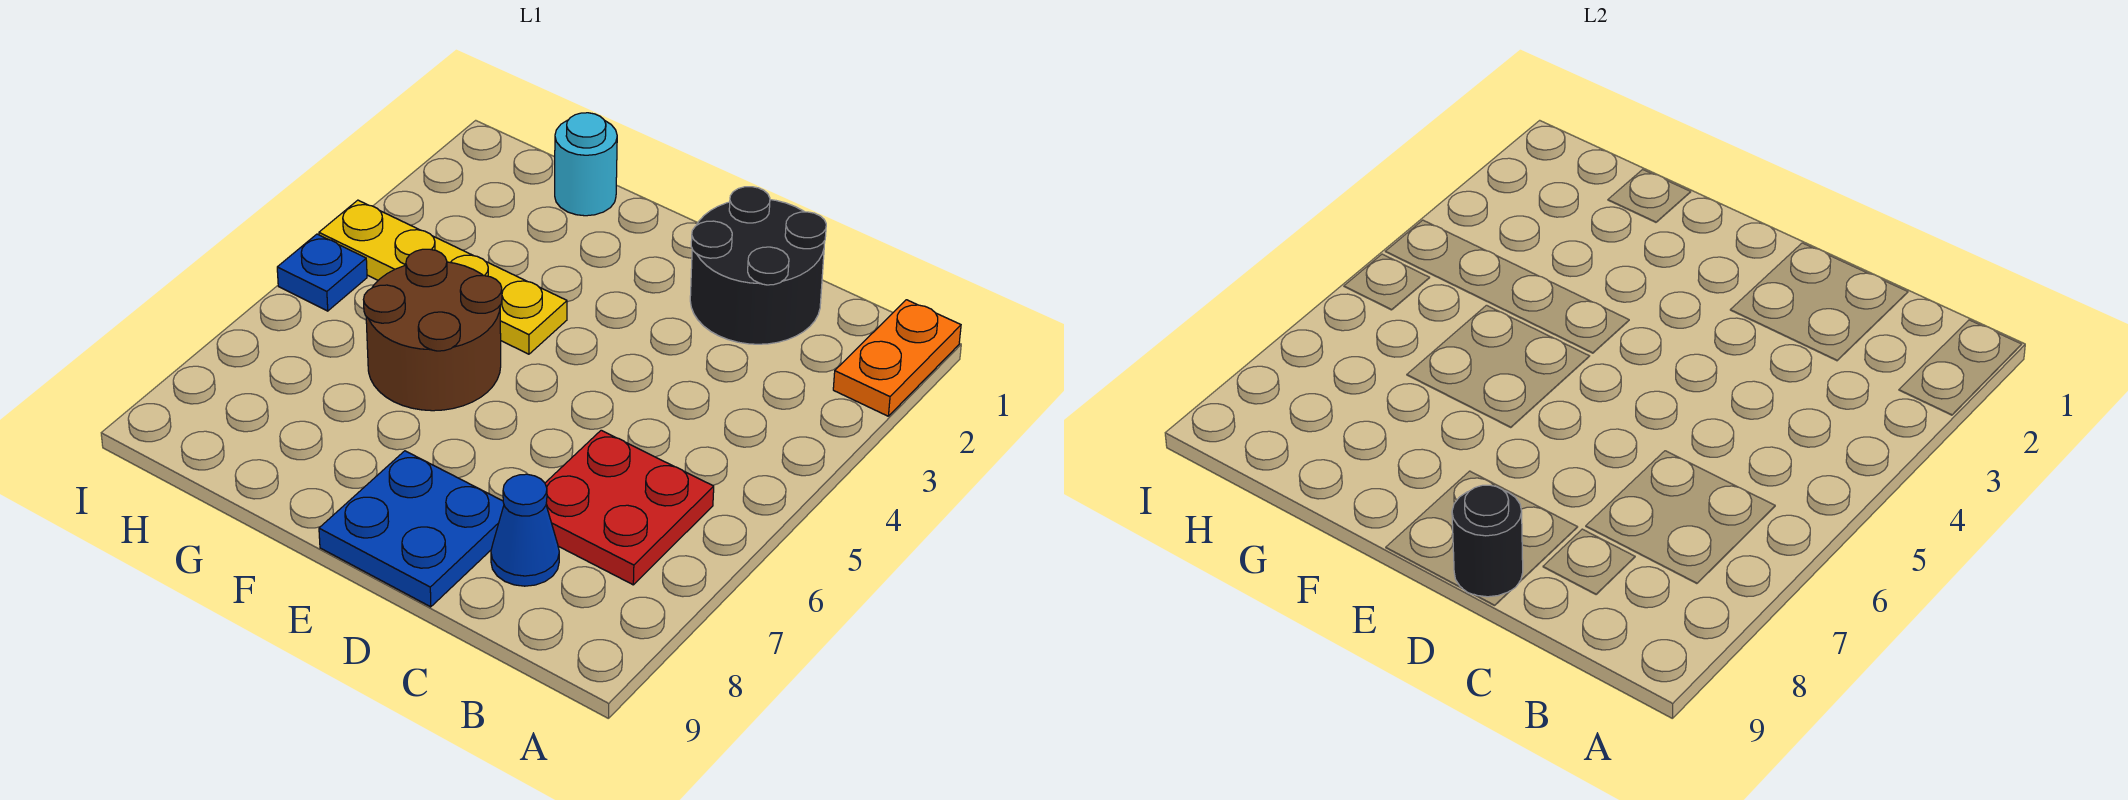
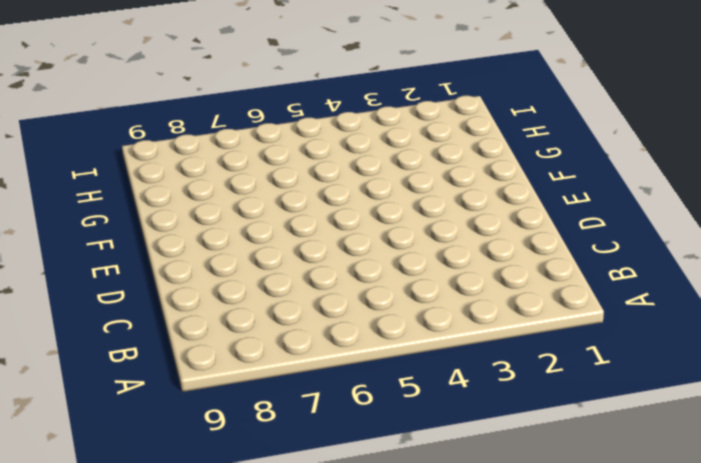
none -> orange plate A1:A2 level 1
none -> red plate B6:C7 level 1

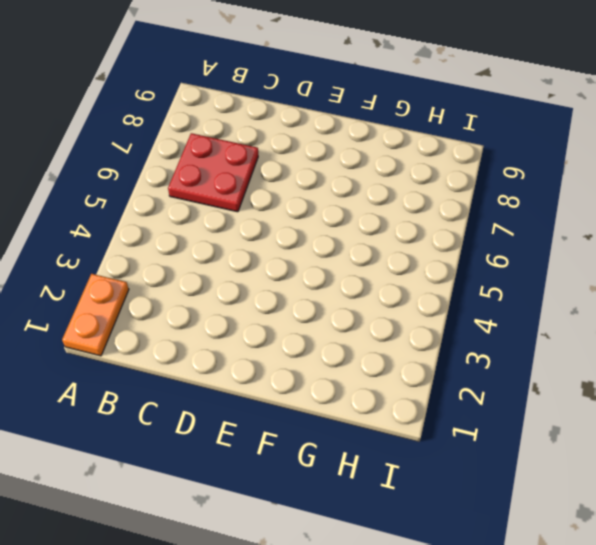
none -> black round brick C1:D2 level 1
none -> blue cone C8 level 1

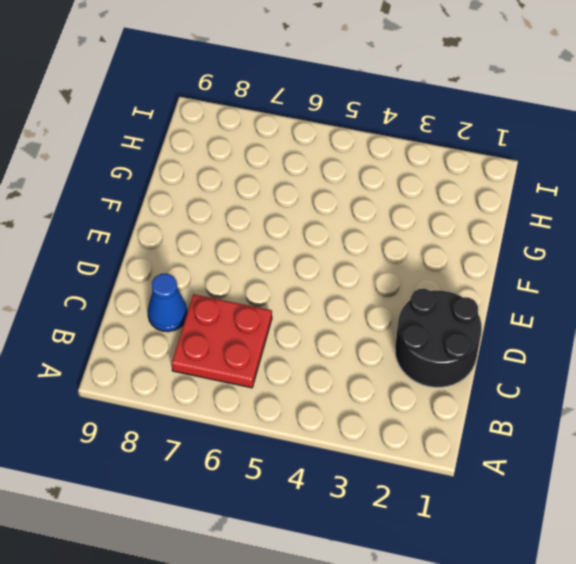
none -> orange plate A1:A2 level 1
none -> blue plate D8:E9 level 1

